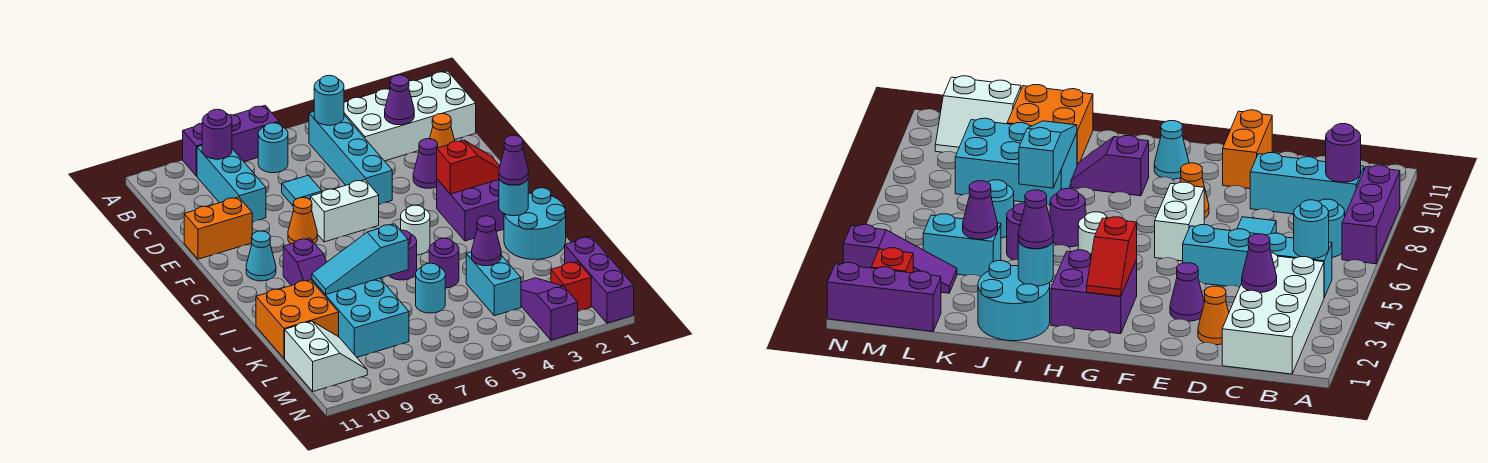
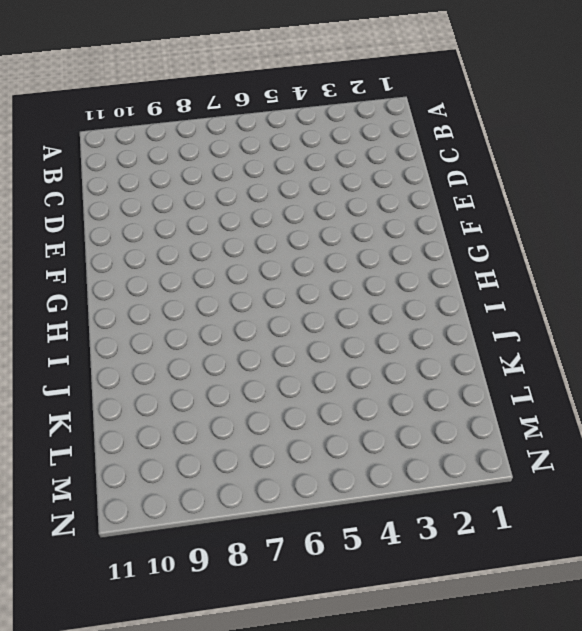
none -> purple brick A7:A9 level 1
none -> white brick B1:C4 level 1
none -> cyan brick B5:E5 level 1
none -> cyan round brick B7 level 1

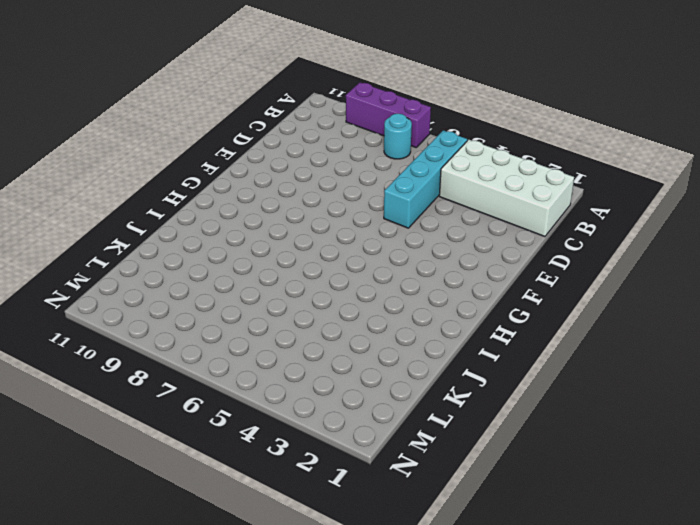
none -> cyan brick B9:D9 level 1
none -> orange cone D2 level 1
none -> cyan tile D7 level 1
none -> purple cone E3 level 1

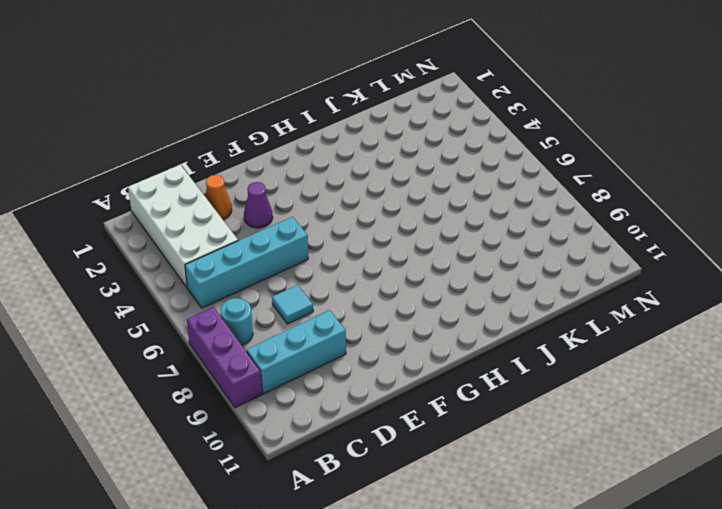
none -> orange brick E10:E11 level 1
none -> white brick F6:F7 level 1
none -> orange cone F8 level 1
none -> purple brick G2:H3 level 1

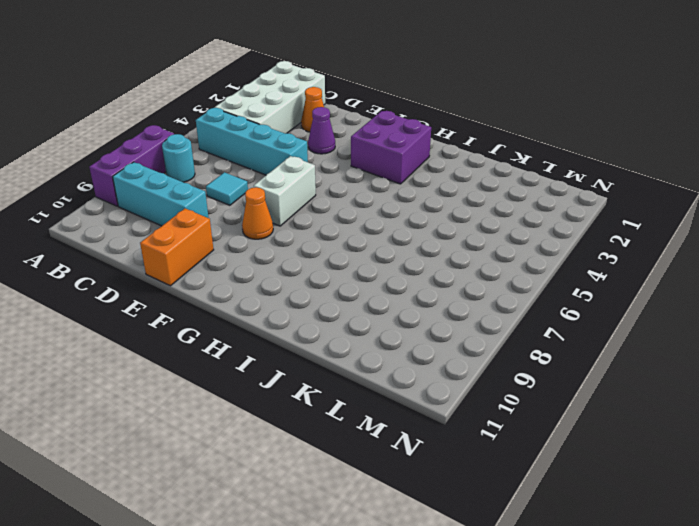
none -> cyan cone G10 level 1
none -> white round brick H5 level 1
none -> purple slope H9:I9 level 1 top H
none -> cyan round brick I1:J2 level 1

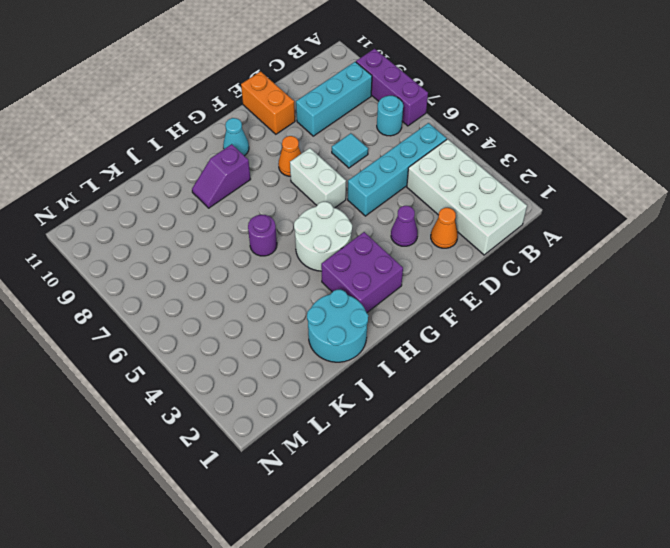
white round brick G4:H5 level 1 -> white round brick H5 level 1
none -> purple round brick J5 level 1
none -> cyan brick J8:L9 level 1
none -> orange brick J10:K11 level 1
none -> cyan brick K4:L4 level 1

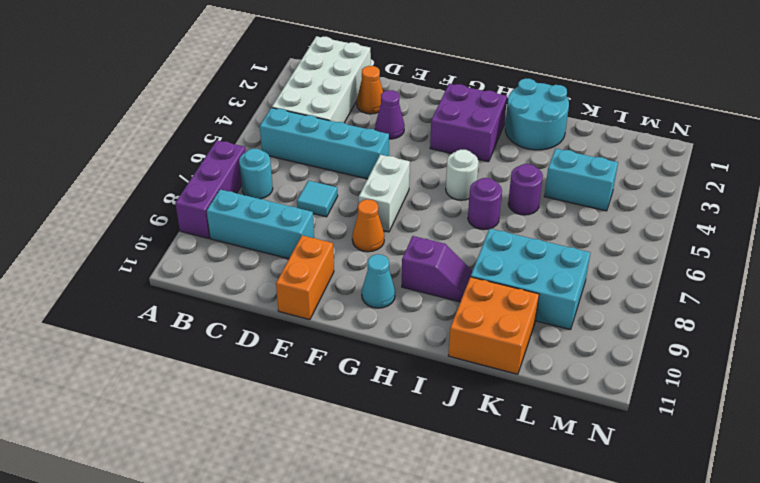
none -> cyan round brick K6 level 1
none -> purple brick L1:N1 level 1
none -> purple slope L3:N3 level 1 top N
none -> white slope L10:M11 level 1 top 11

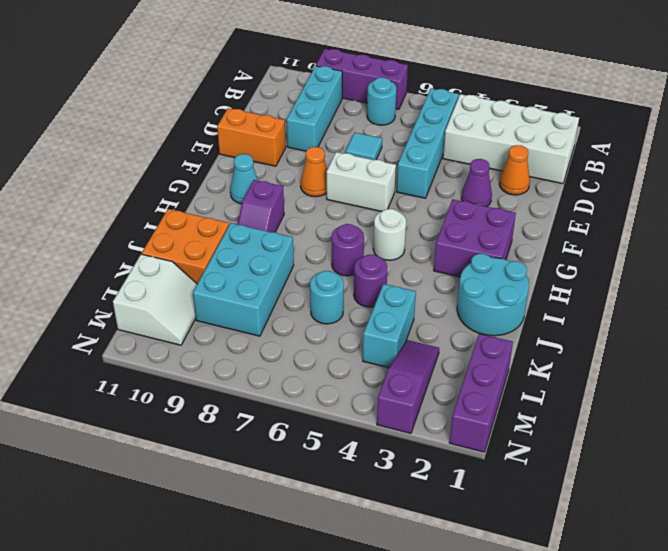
none -> red brick M2 level 1
none -> cyan round brick B5 level 2
none -> purple round brick B9 level 2
none -> purple cone C3 level 2

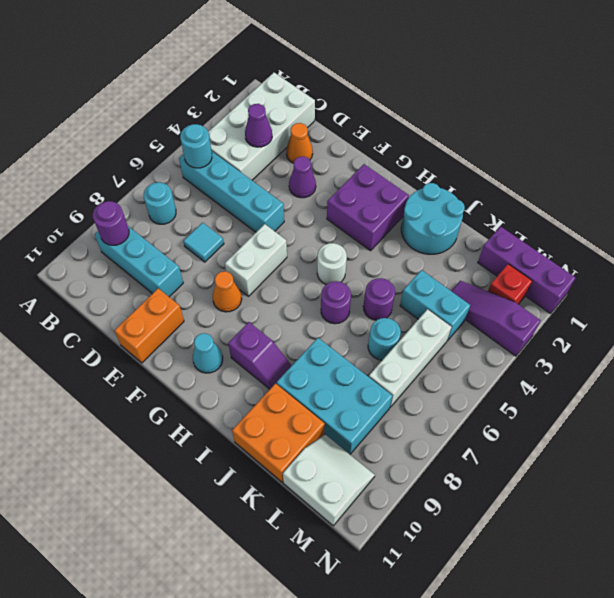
white brick L5:L7 level 1 -> none
none -> purple brick A7:A9 level 1
none -> red slope G2:G3 level 2 top 3
none -> cyan round brick I2 level 2
none -> cyan slope J7:J9 level 2 top 7

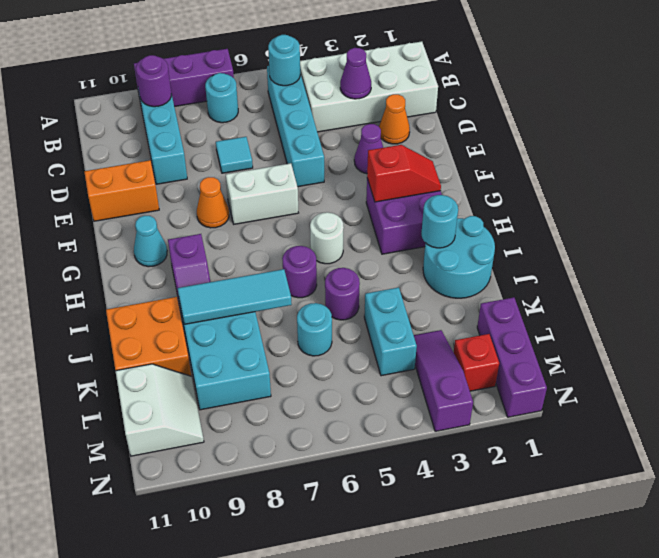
cyan tile J7:J9 level 2 -> cyan slope J7:J9 level 2 top 7
none -> purple cone K4 level 2
none -> purple cone I2 level 3

